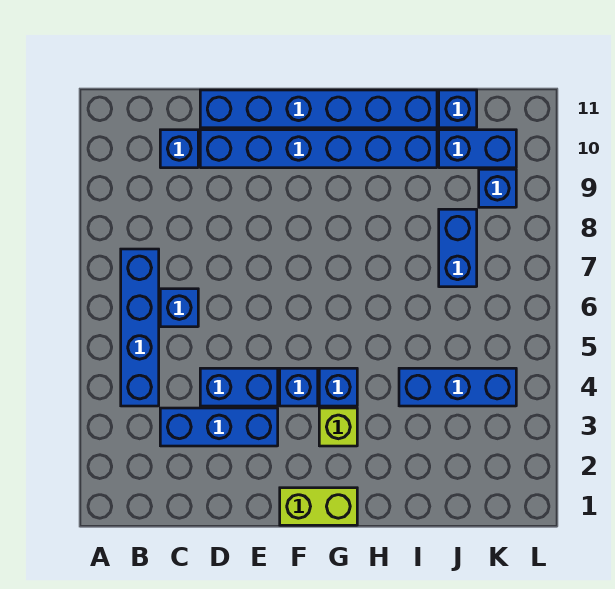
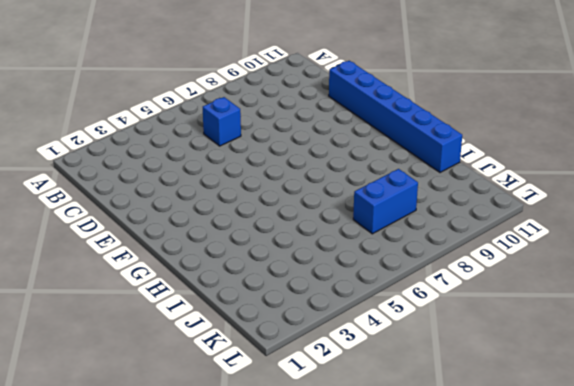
none -> blue brick B4:B7 level 1
none -> blue brick C3:E3 level 1
none -> blue brick C10 level 1

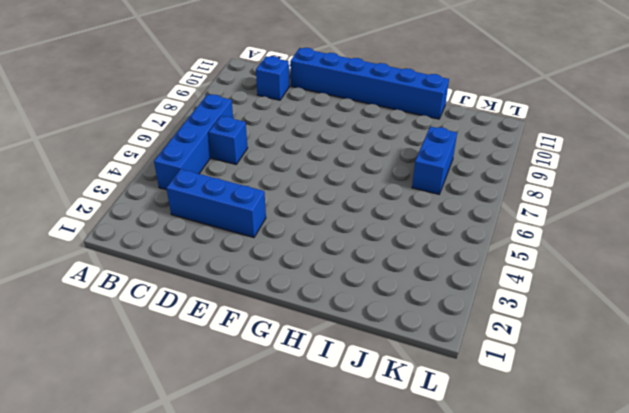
none -> blue brick D4:E4 level 1
none -> blue brick D10:I10 level 1
none -> lime brick F1:G1 level 1

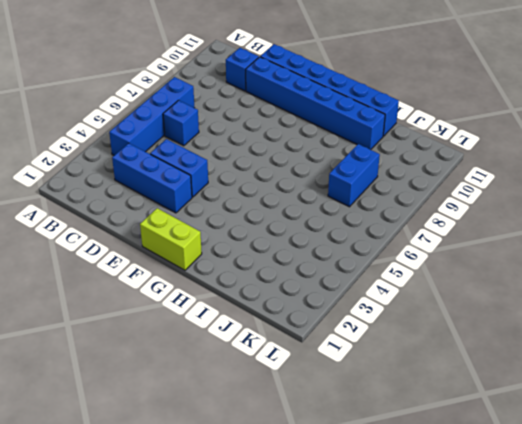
none -> blue brick F4 level 1
none -> lime brick G3 level 1
none -> blue brick G4 level 1

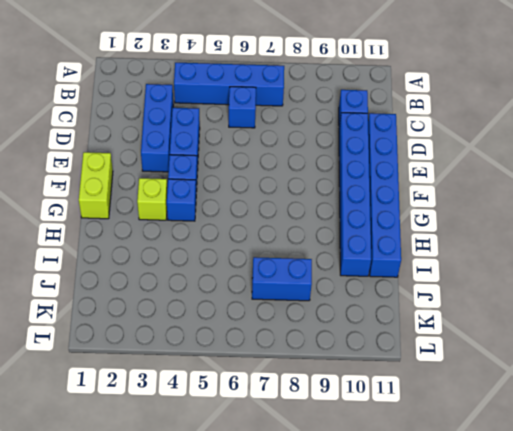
none -> blue brick I4:K4 level 1
none -> blue brick J10:K10 level 1
none -> blue brick J11 level 1

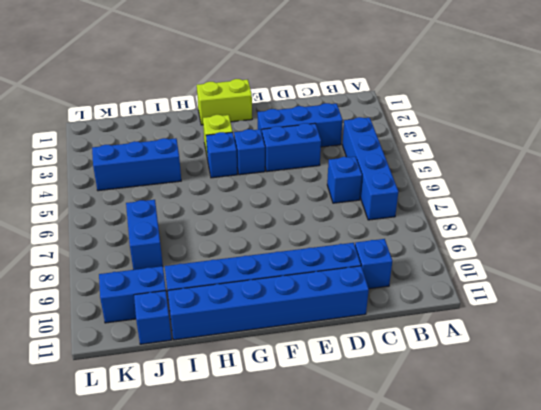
none -> blue brick K9 level 1

